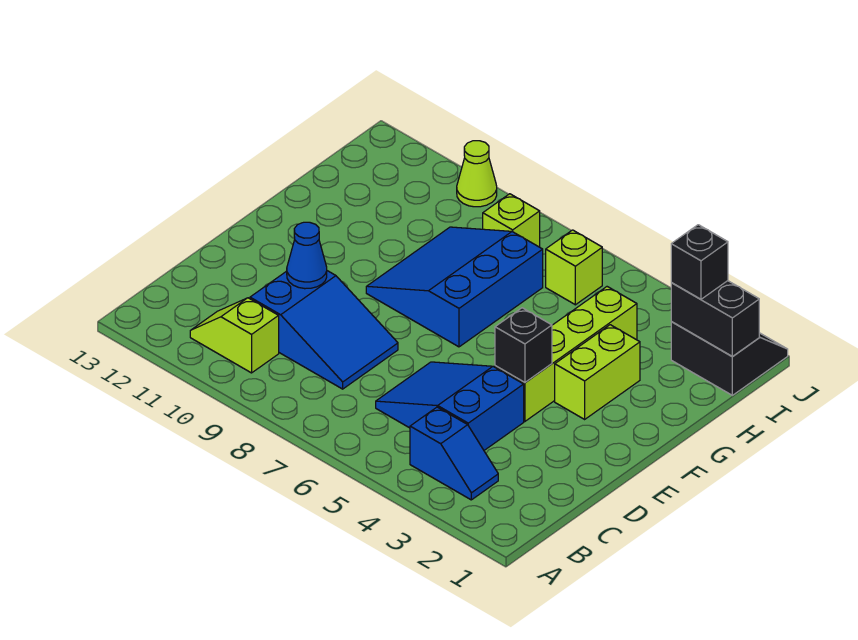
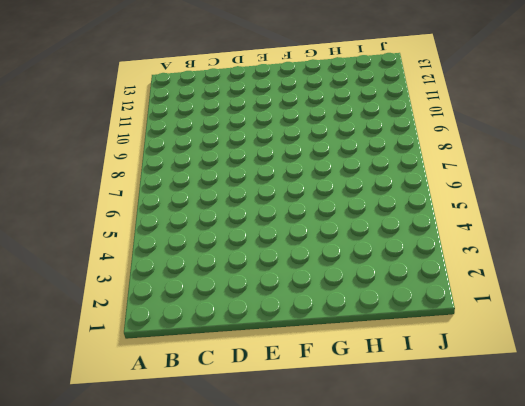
none -> blue slope B3:B4 level 1 top 4
none -> lime slope B10:B11 level 1 top 10
none -> blue slope C4:D6 level 1 top 4

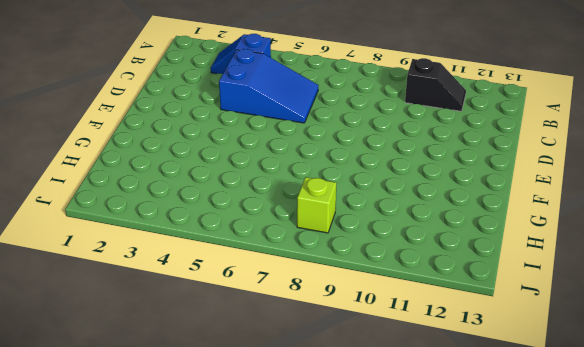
black slope B10:B11 level 1 top 10 -> lime slope B10:B11 level 1 top 10
none -> blue slope C8:D10 level 1 top 10
none -> lime brick E4:H4 level 1
none -> lime brick F3:G3 level 1

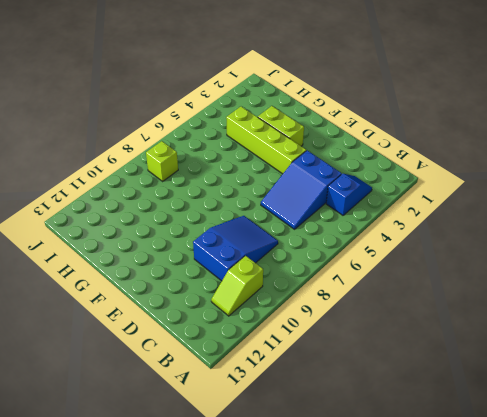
none -> blue slope F7:H9 level 1 top 7
none -> black slope I1:J2 level 1 top I
none -> lime brick I6 level 1

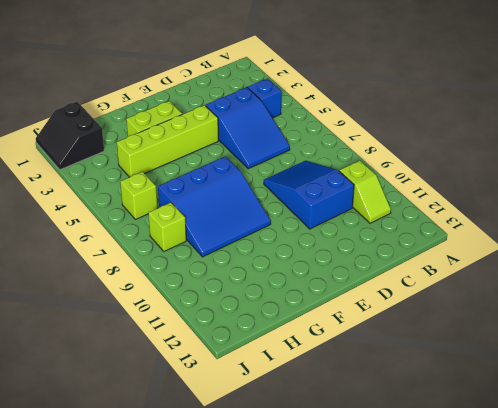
none -> lime cone J10 level 1
none -> blue cone D10 level 2
none -> black brick E4 level 2

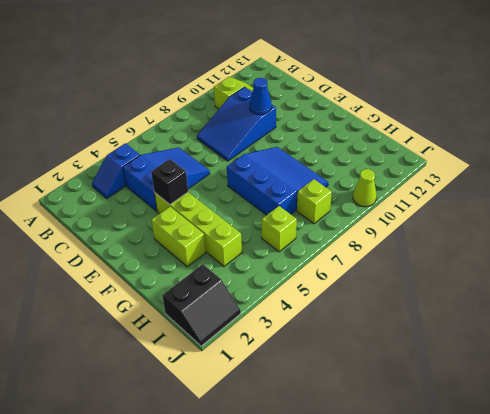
none -> black brick I1:I2 level 2
none -> black brick I2 level 3

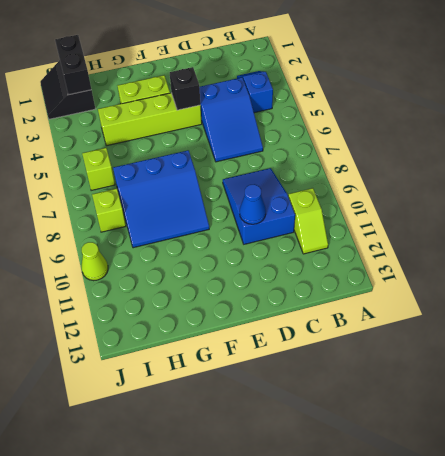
none -> black brick I2 level 3

